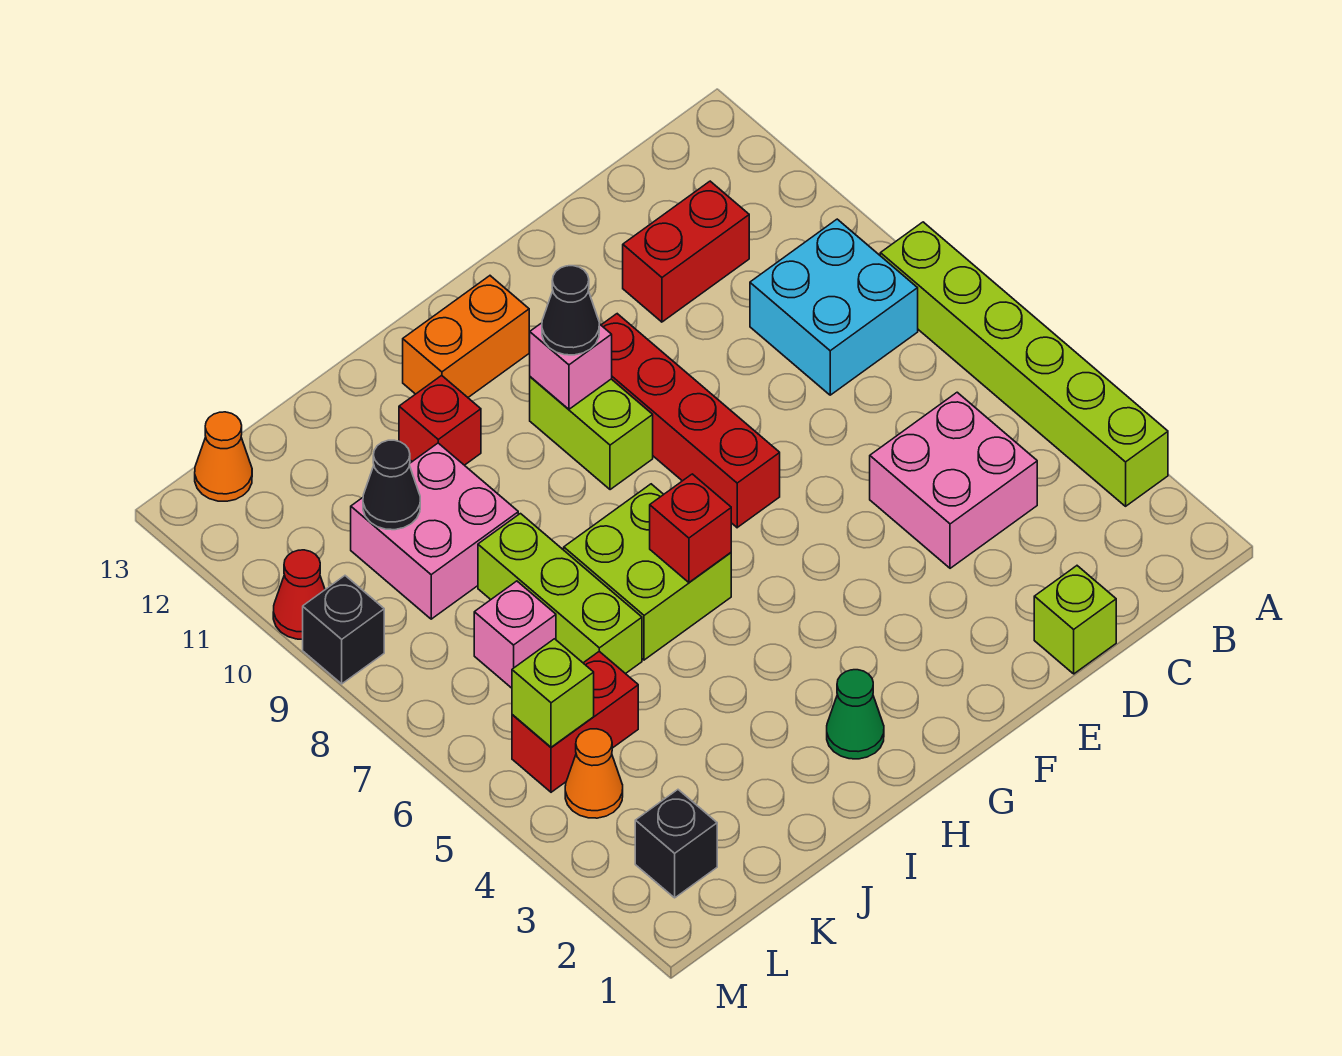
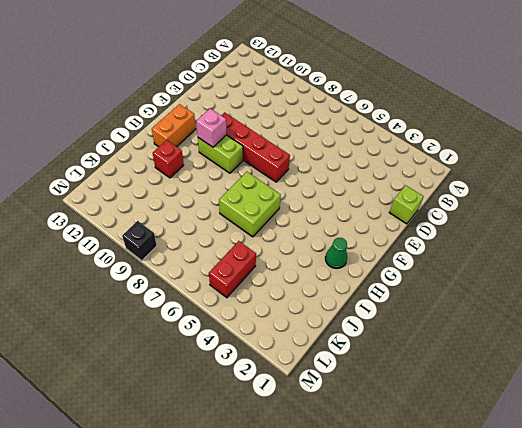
none -> lime brick A3:A8 level 1
none -> cyan brick B8:C9 level 1
none -> pink brick C4:D5 level 1

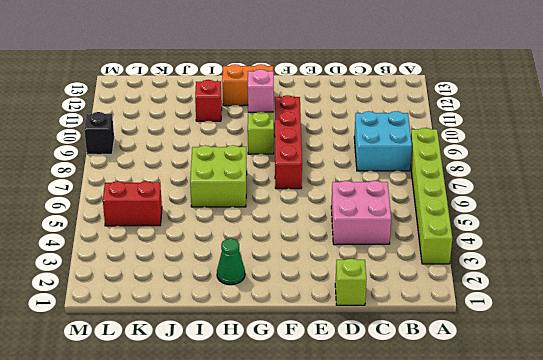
none -> red brick C11:D11 level 1
none -> lime brick J6:J8 level 1
none -> pink brick J9:K10 level 1

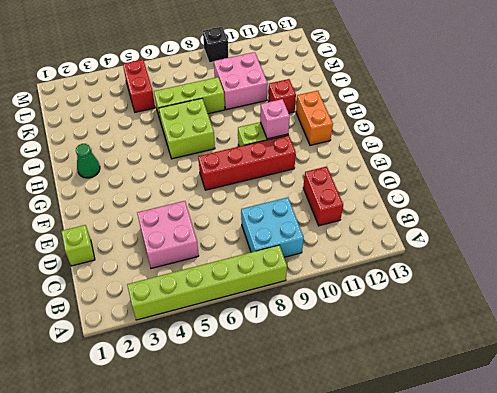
none -> pink brick K7 level 1
none -> black brick L2 level 1
none -> orange cone L4 level 1

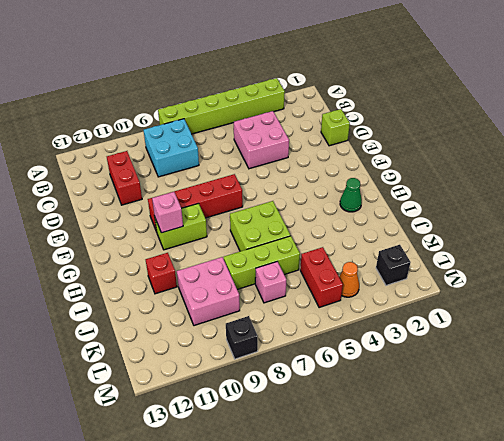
none -> orange brick G12:H12 level 1
none -> orange cone L13 level 1
none -> red cone M10 level 1

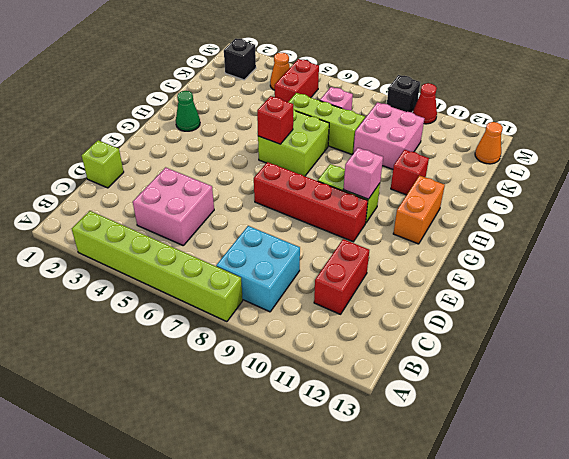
none -> black cone K10 level 2
none -> lime brick L5 level 2
none -> black cone G10 level 3

